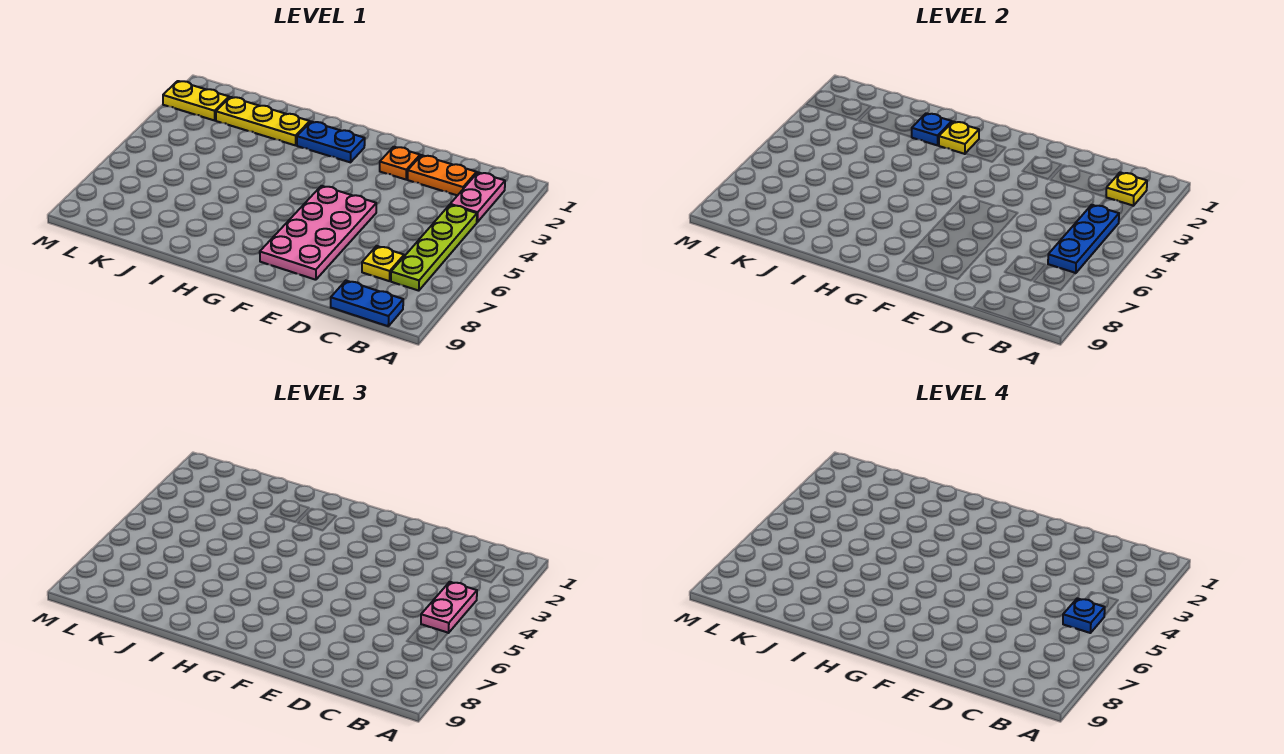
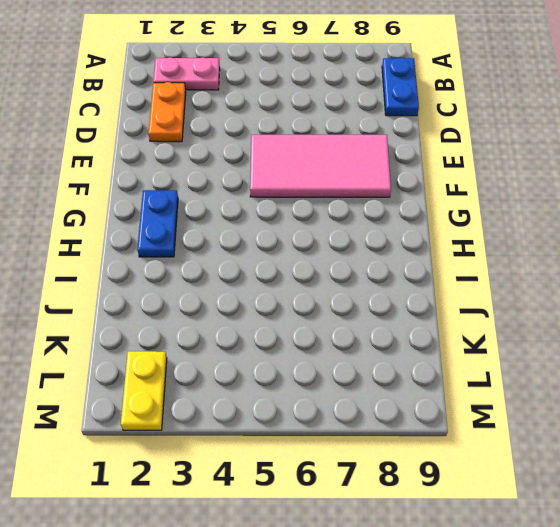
pink tile E5:F8 level 1 -> pink plate E5:F8 level 1
none -> lime plate B4:B7 level 1
none -> yellow plate C7 level 1
none -> orange plate E2 level 1

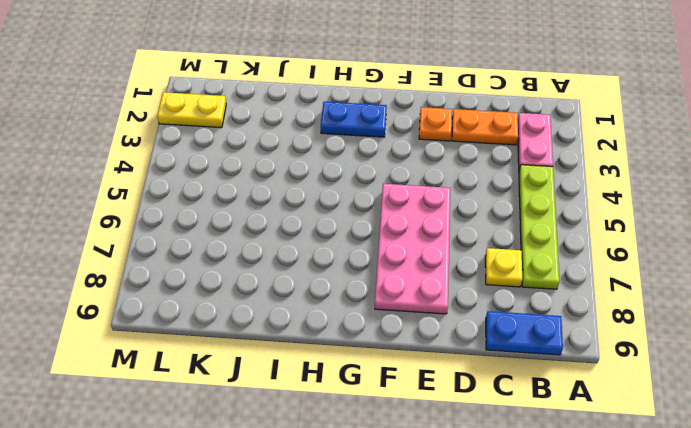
none -> yellow plate I2:K2 level 1
none -> yellow plate B2 level 2
none -> blue plate B4:B6 level 2

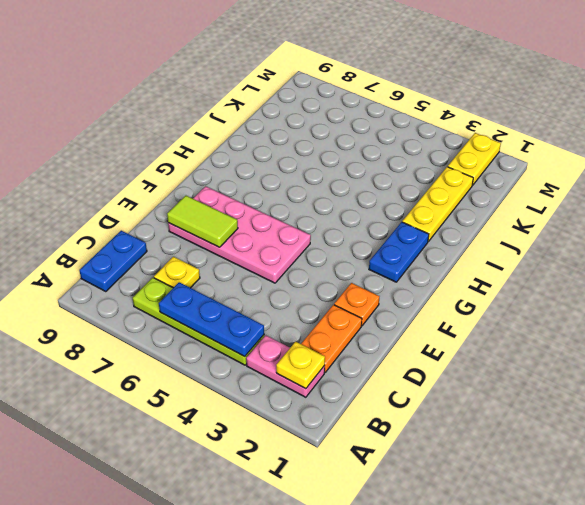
lime tile E7:E8 level 2 -> none
none -> yellow plate H2 level 2
none -> blue plate I2 level 2
none -> pink plate B4:B5 level 3

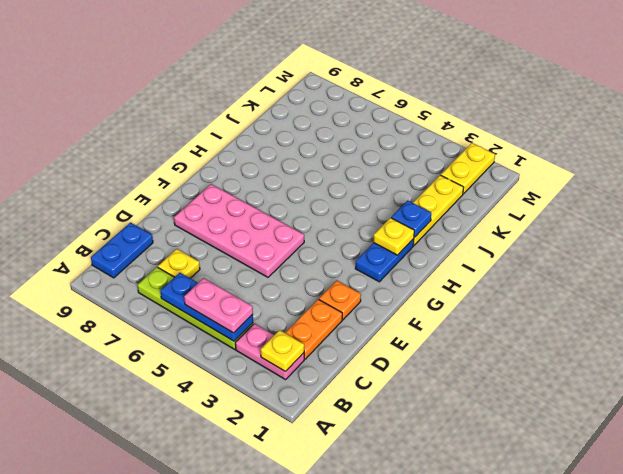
none -> blue plate B5 level 4

